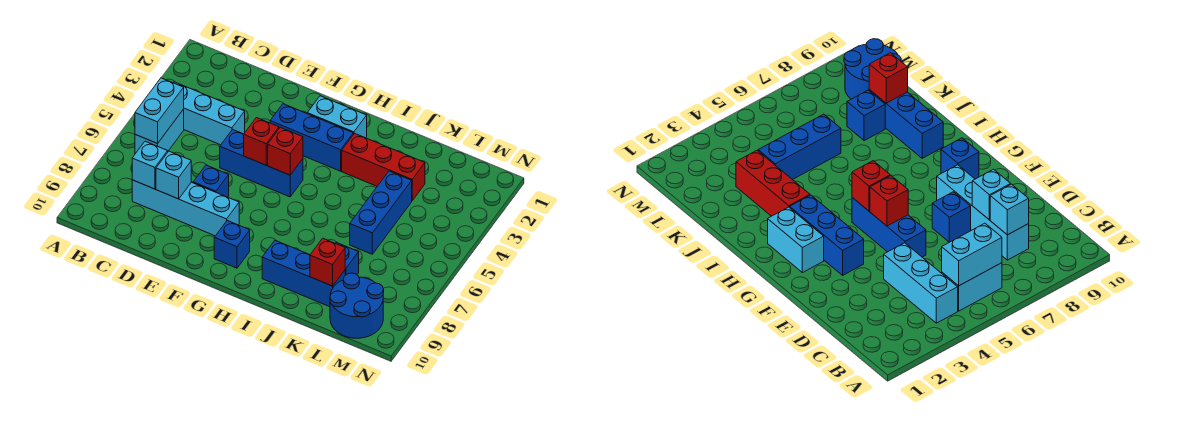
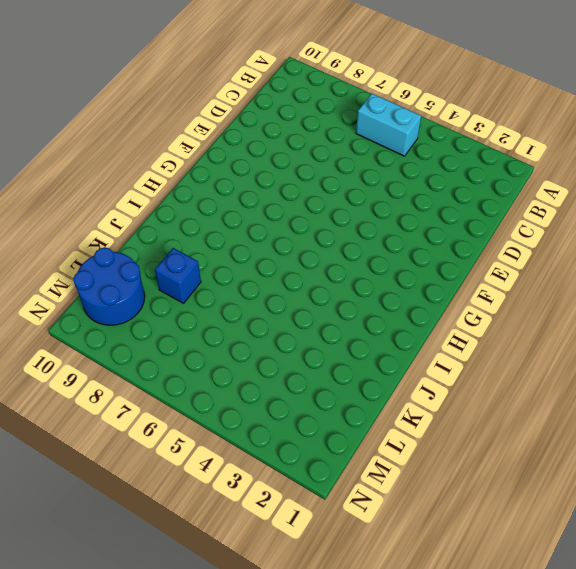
none -> cyan brick B4:D4 level 1
none -> cyan brick C8:F8 level 1
none -> blue brick E5:G5 level 1

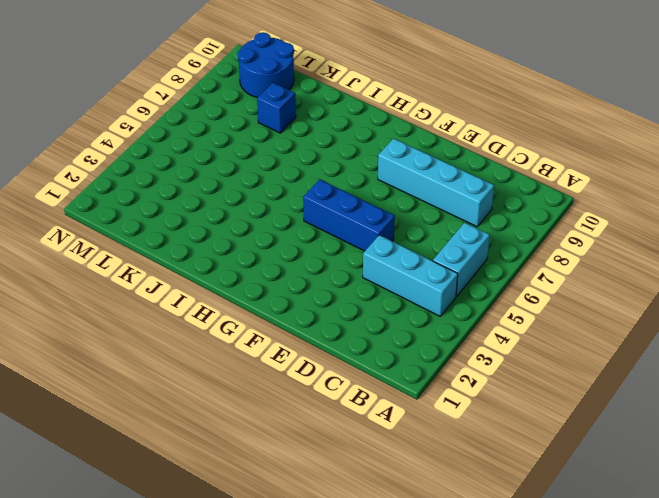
none -> blue brick E7 level 1
none -> blue brick F3:H3 level 1
none -> cyan brick G2:H2 level 1

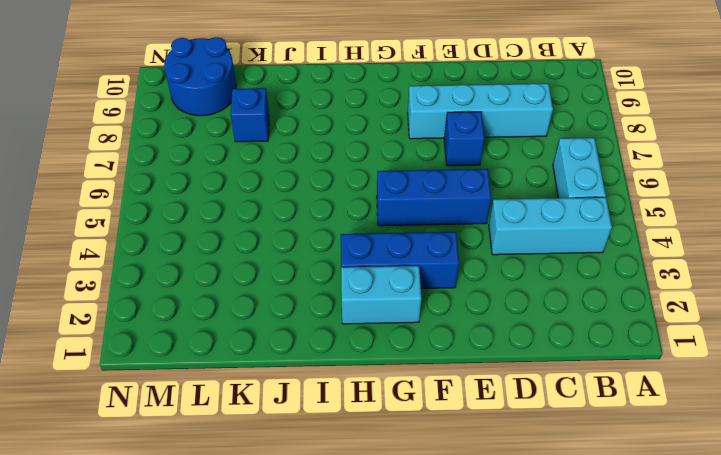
none -> blue brick G9 level 1
none -> red brick I3:K3 level 1
none -> blue brick I9:K9 level 1

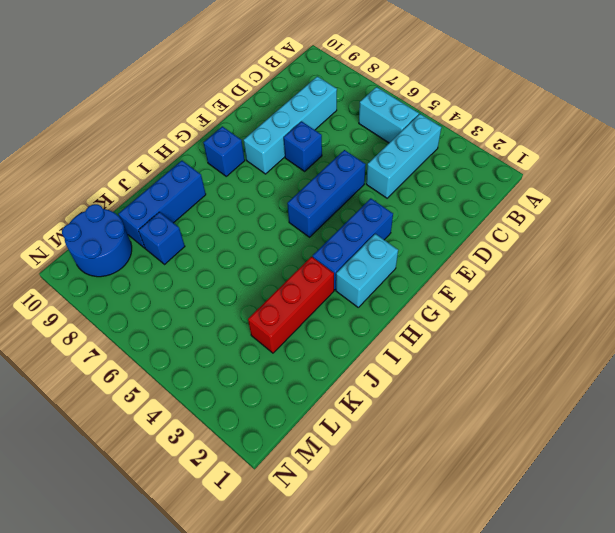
none -> blue brick K4:K6 level 1
none -> cyan brick B5:B6 level 2
none -> cyan brick C8 level 2

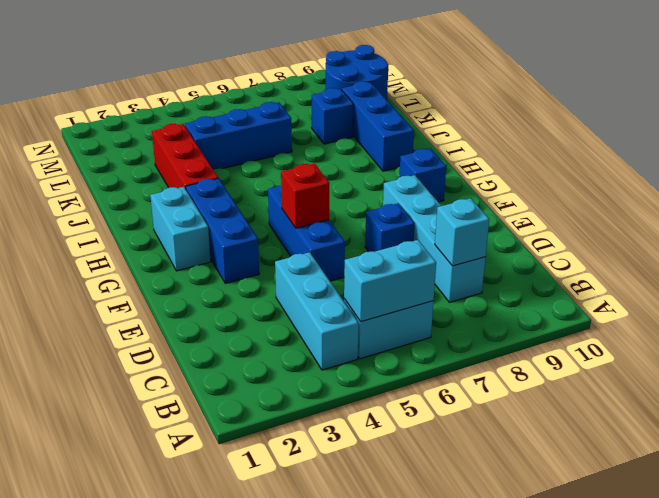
none -> cyan brick D8 level 2
none -> red brick G5 level 2
none -> red brick K9 level 2

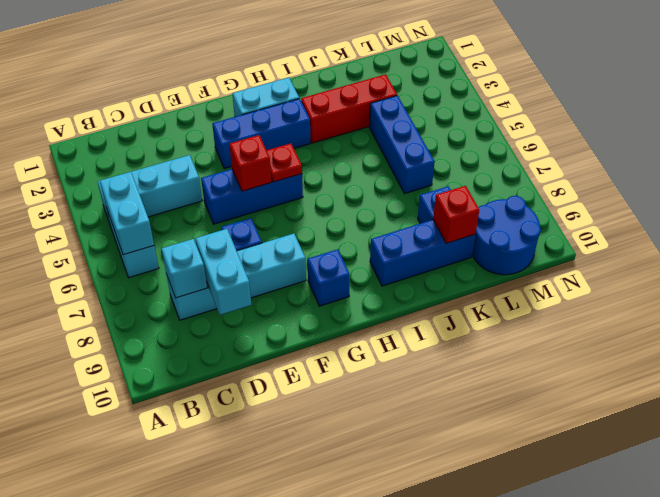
cyan brick D8:D9 level 2 -> cyan brick D8 level 2
red plate G5 level 2 -> red brick G5 level 2

